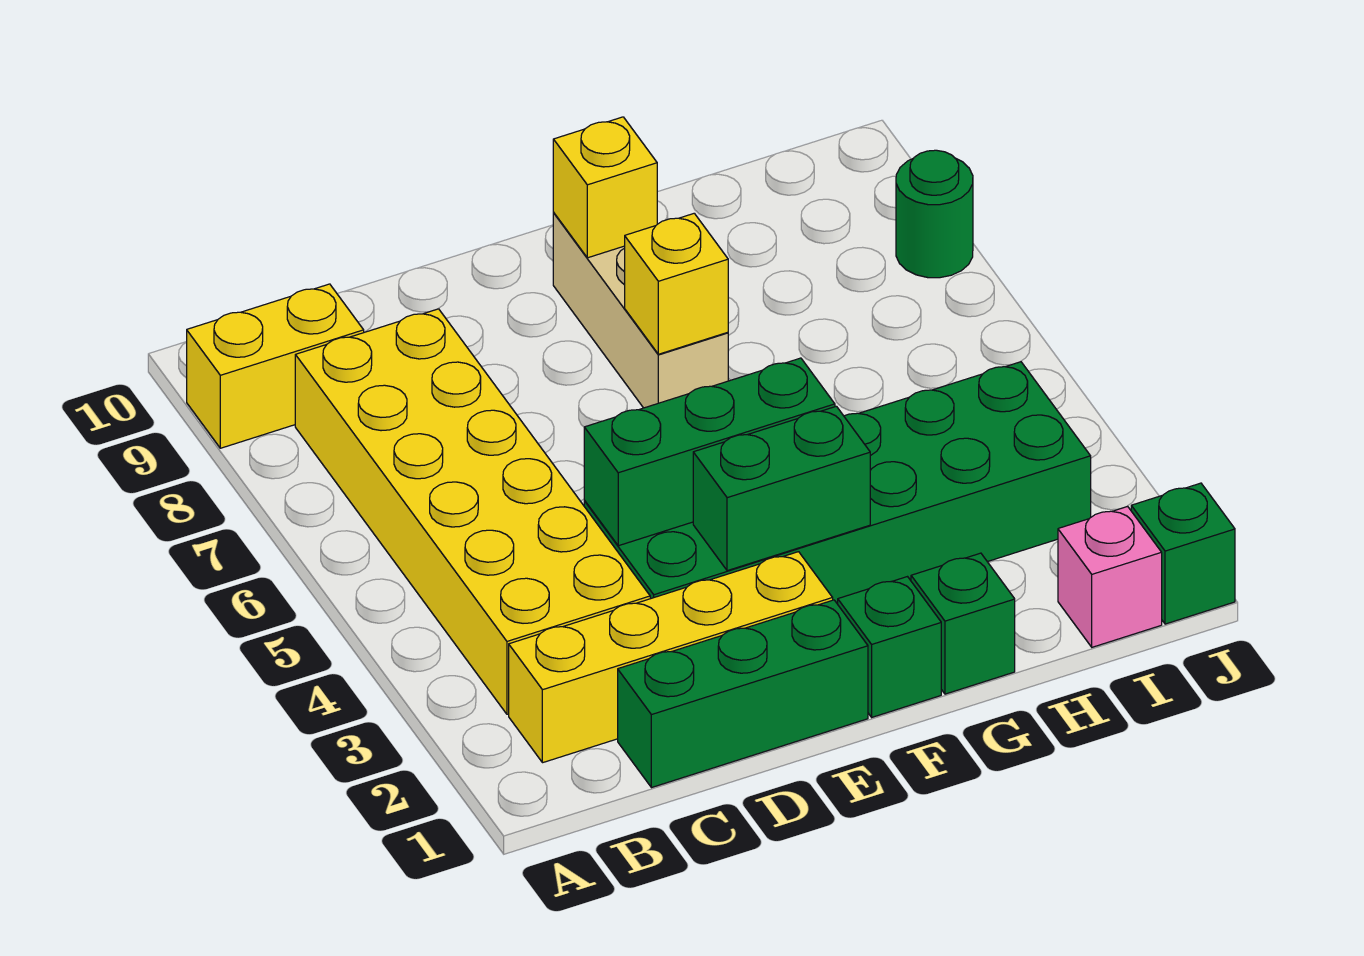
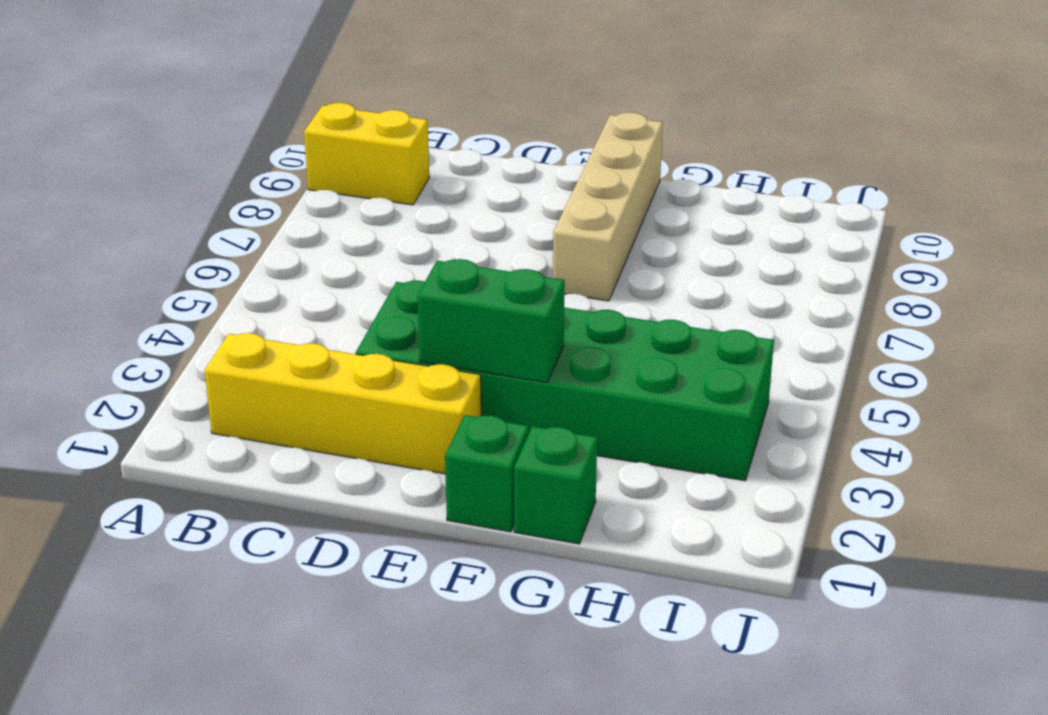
tan brick F7:F10 level 1 -> tan brick F7:F9 level 1
none -> yellow brick B3:C8 level 1
none -> green brick C1:E1 level 1
none -> pink brick I1 level 1

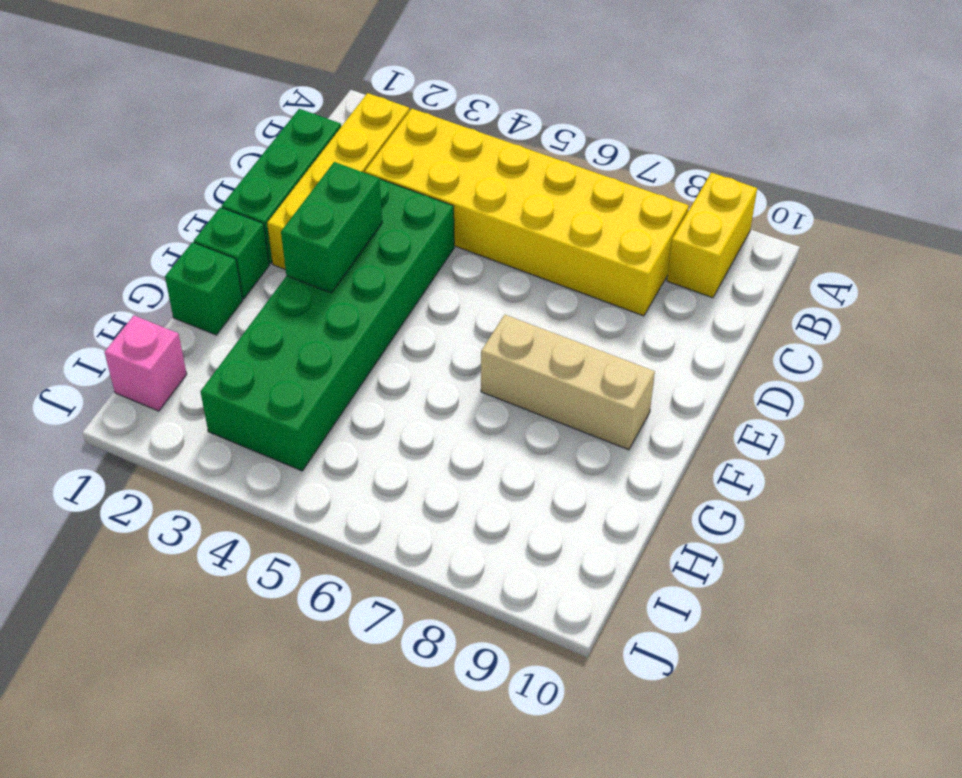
none -> green brick J1 level 1
none -> green round brick J8 level 1
none -> green brick D4:F4 level 2

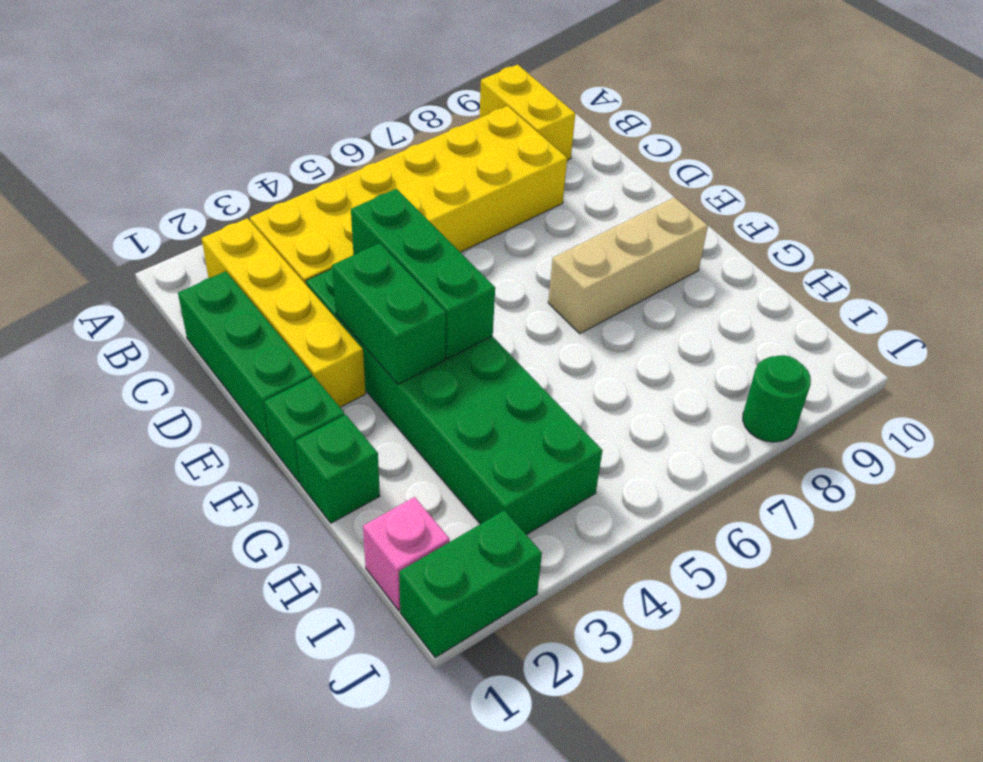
green brick J1:J2 level 1 -> green brick J1 level 1
none -> yellow brick F7 level 2
none -> yellow brick F9 level 2

